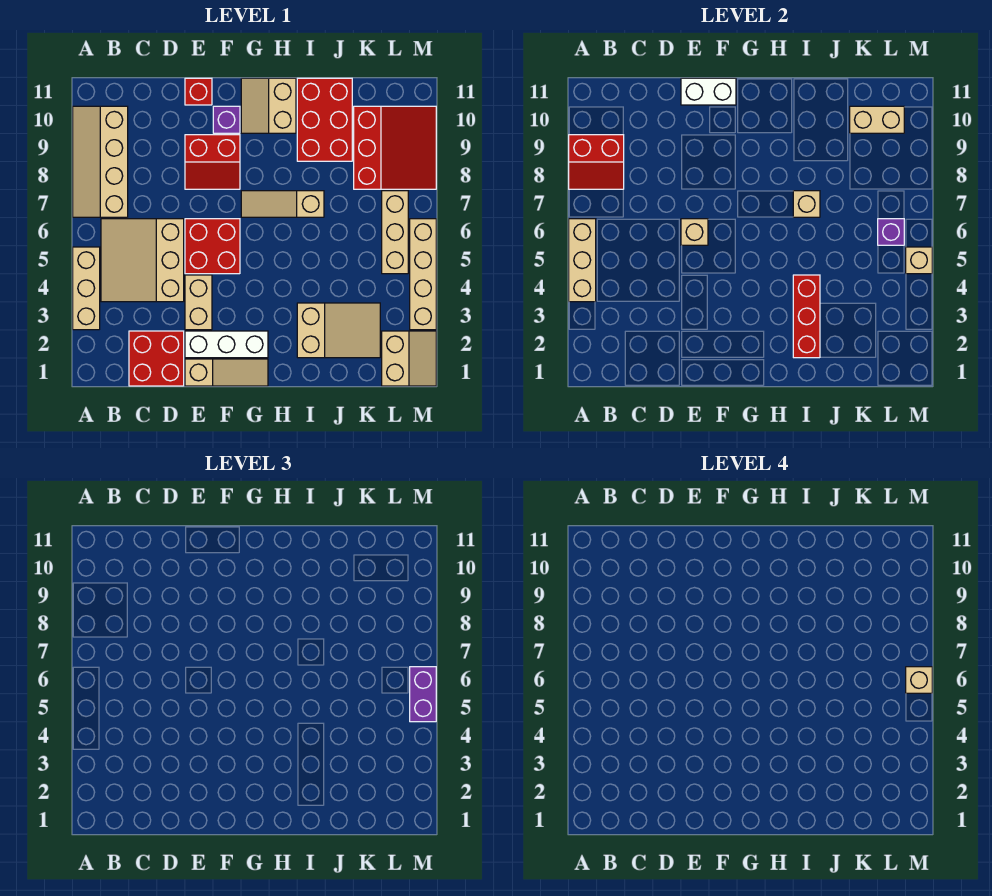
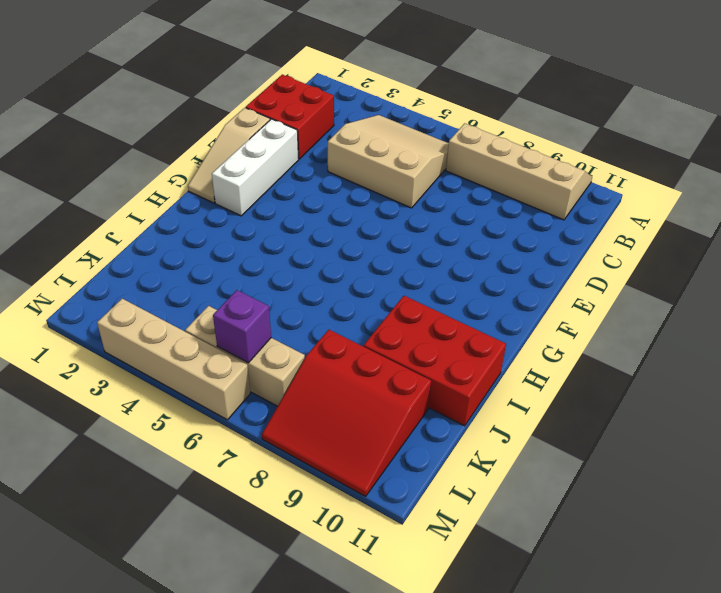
none -> tan brick A3:A5 level 1
none -> tan brick E3:E4 level 1
none -> red brick E5:F6 level 1
none -> red slope E8:F9 level 1 top 9

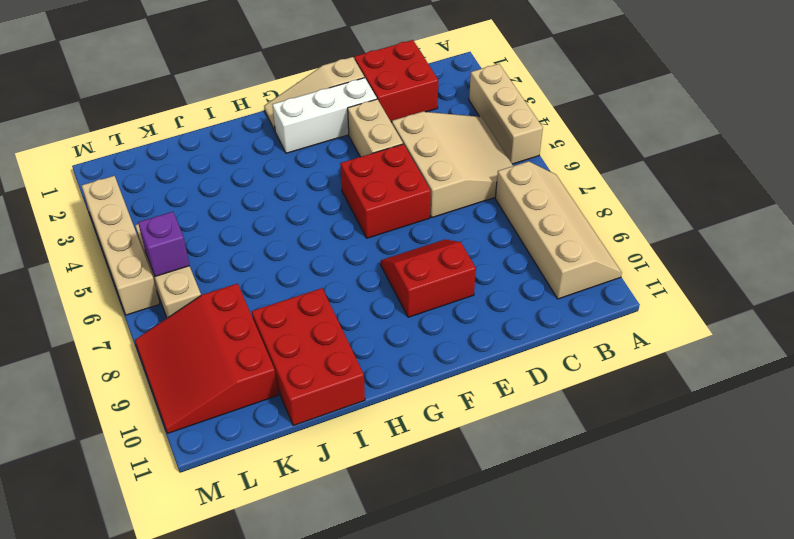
none -> red brick E11 level 1
none -> purple brick F10 level 1
none -> tan slope G7:I7 level 1 top I
none -> tan slope G10:H11 level 1 top H

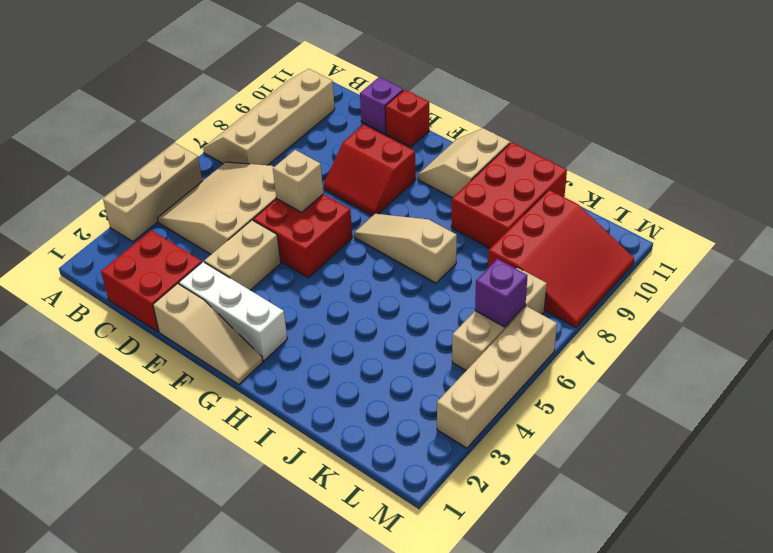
purple brick D11 level 1 -> purple brick F10 level 1
none -> tan slope I2:K3 level 1 top I
none -> tan slope L1:M2 level 1 top L
none -> tan brick A4:A6 level 2
none -> red slope A8:B9 level 2 top 9

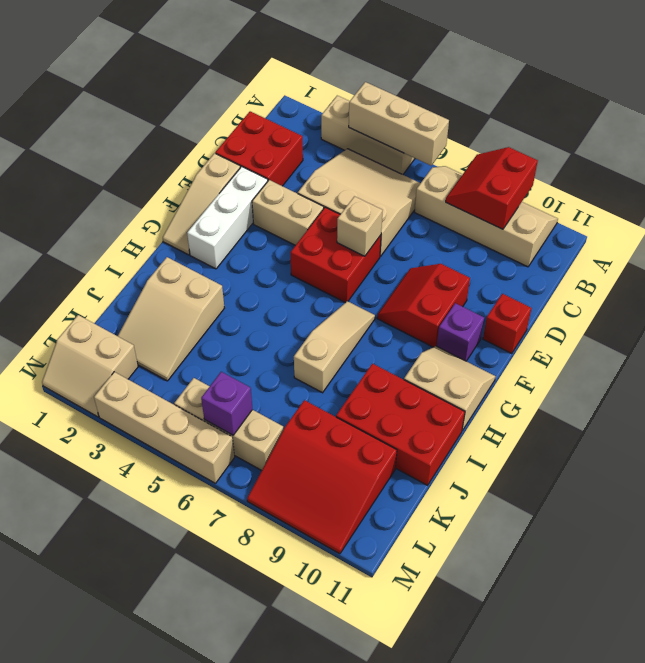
none -> white brick E11:F11 level 2
none -> red brick I2:I4 level 2
none -> tan brick I7 level 2
none -> tan brick K10:L10 level 2

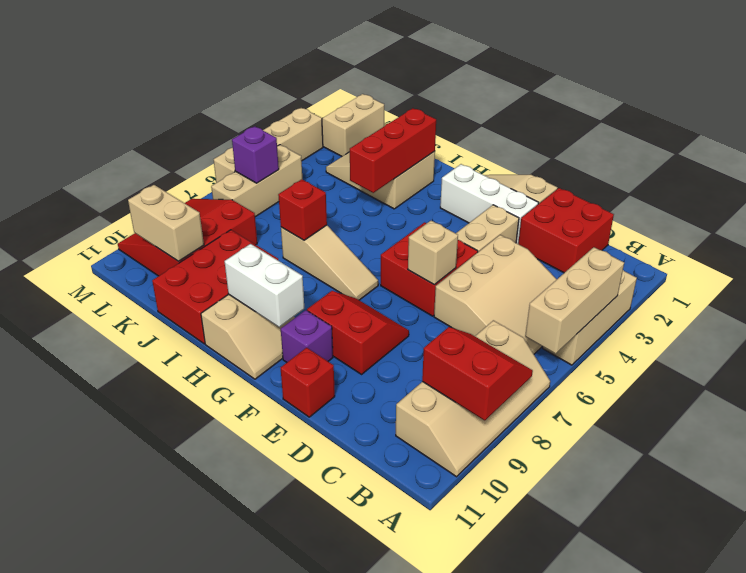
white brick G10:H10 level 2 -> white brick E11:F11 level 2
red brick I7 level 2 -> tan brick I7 level 2
none -> tan brick M5 level 2
none -> purple brick M5:M6 level 3
none -> tan brick M6 level 4

